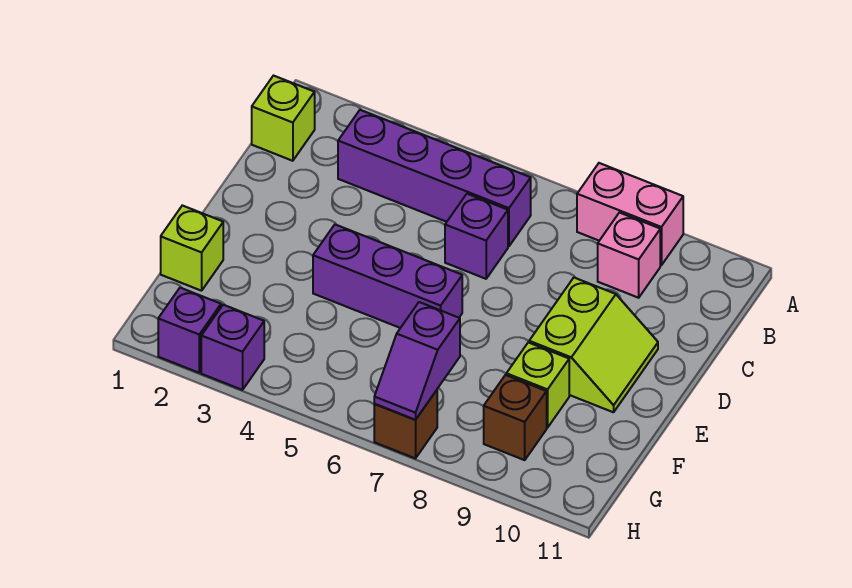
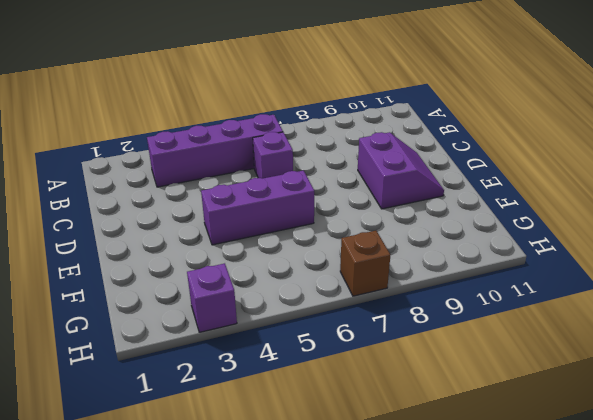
purple slope D9:E10 level 1 top 9 -> lime slope D9:E10 level 1 top 9
none -> pink brick A8:A9 level 1
none -> lime brick B1 level 1
none -> pink brick B9 level 1

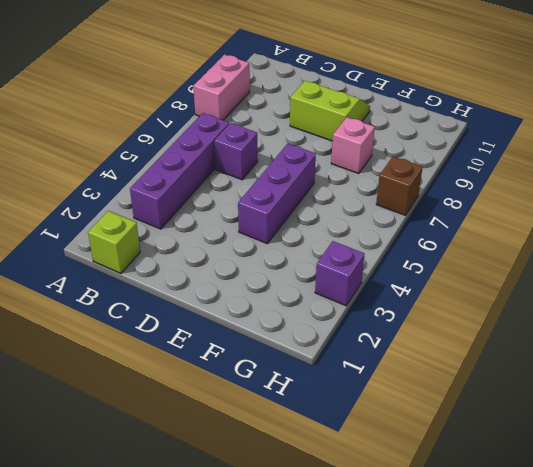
pink brick F8 level 1 -> pink brick B9 level 1
none -> lime brick F1 level 1
none -> lime brick F9 level 1
none -> brown brick G9 level 1

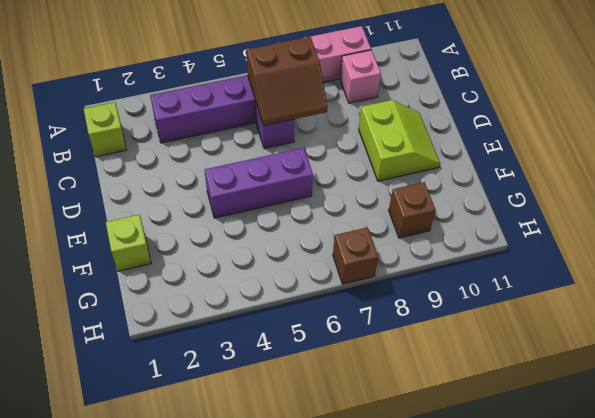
brown slope B6:C7 level 2 top B -> none
none -> lime brick F9 level 1
none -> purple brick H2 level 1
none -> purple brick H3 level 1

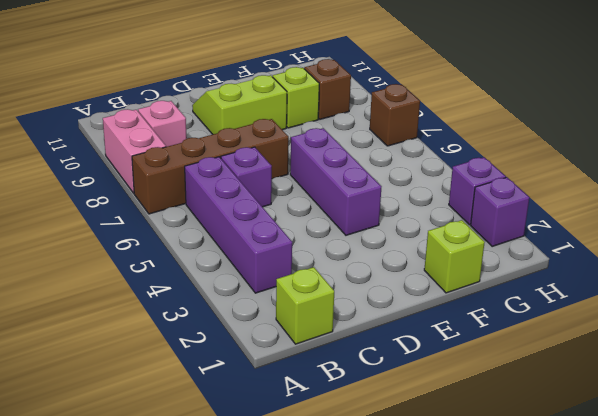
brown brick A7:D7 level 1 -> none
none -> purple slope G7:H7 level 2 top G

